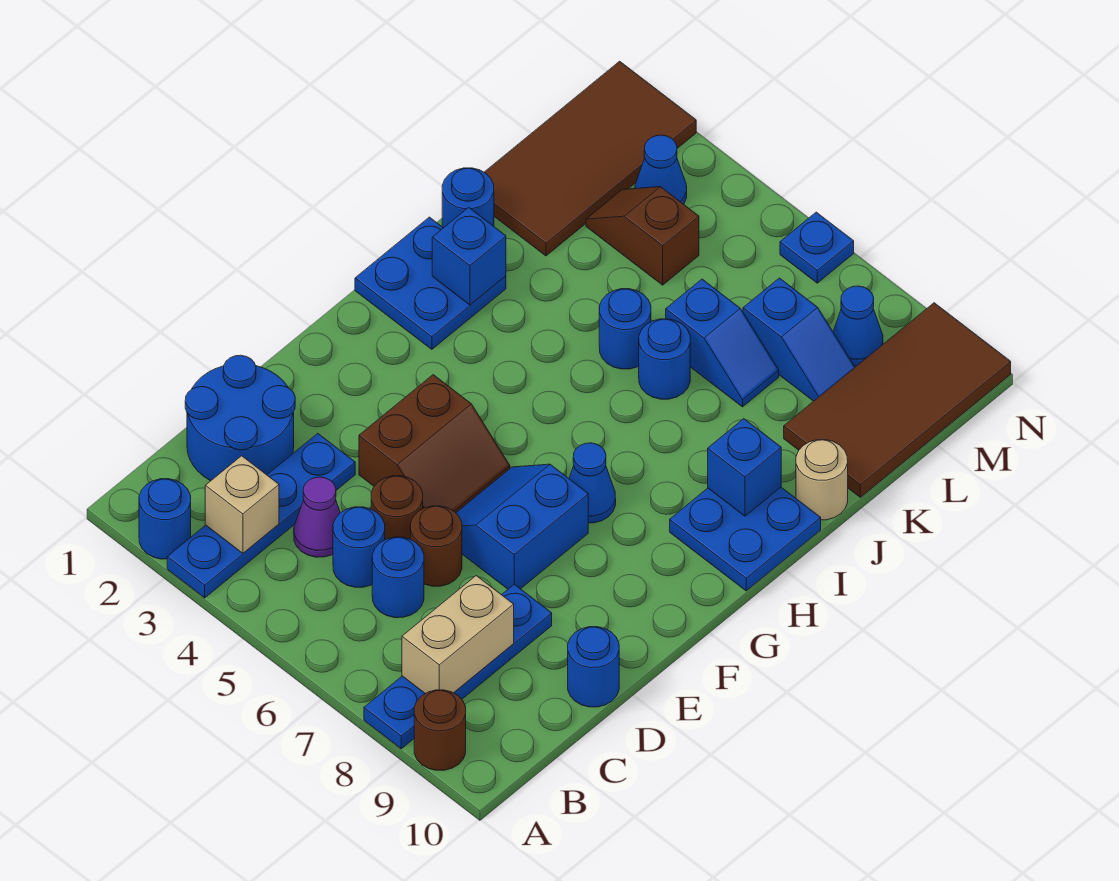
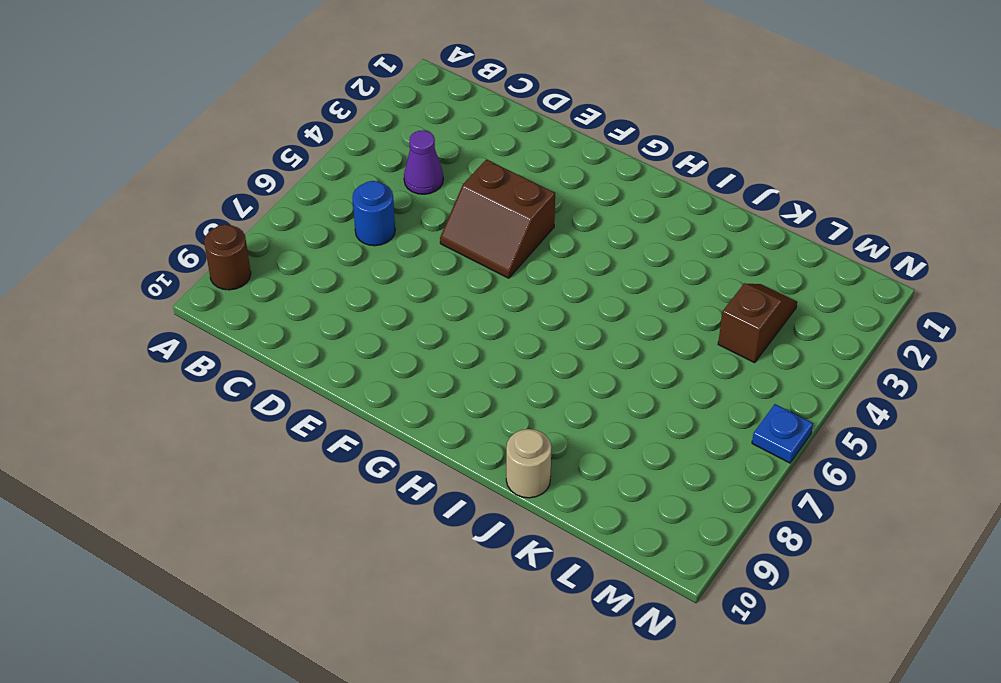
none -> blue round brick A2 level 1
none -> blue plate A3:D3 level 1
none -> blue plate A8:D8 level 1
none -> blue round brick C1:D2 level 1

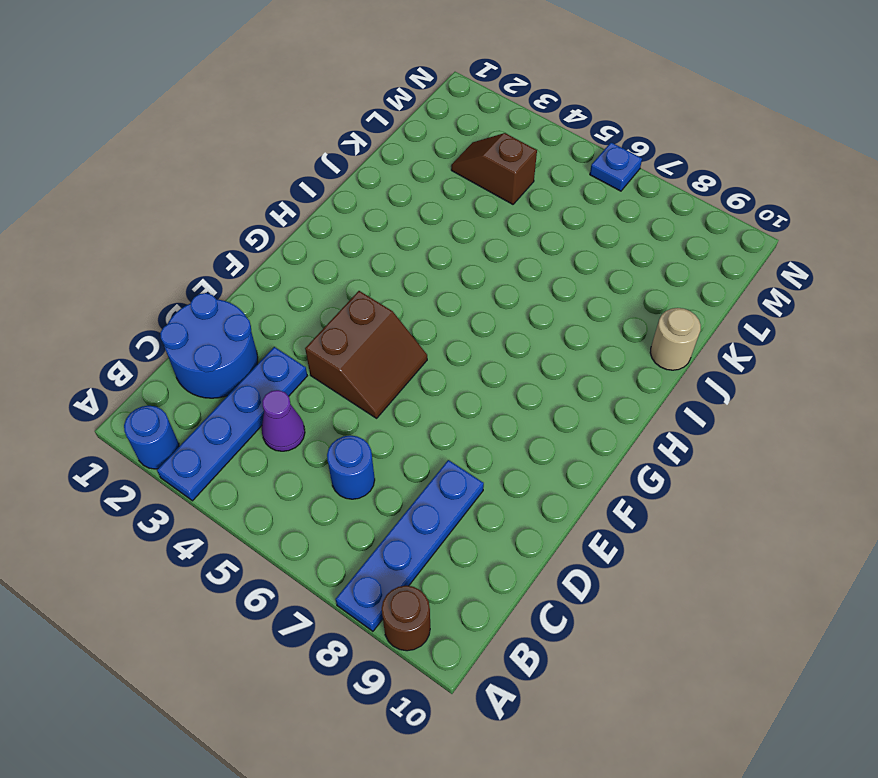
none -> blue round brick C5 level 1
none -> brown round brick D5 level 1
none -> brown round brick D6 level 1
none -> blue round brick D10 level 1

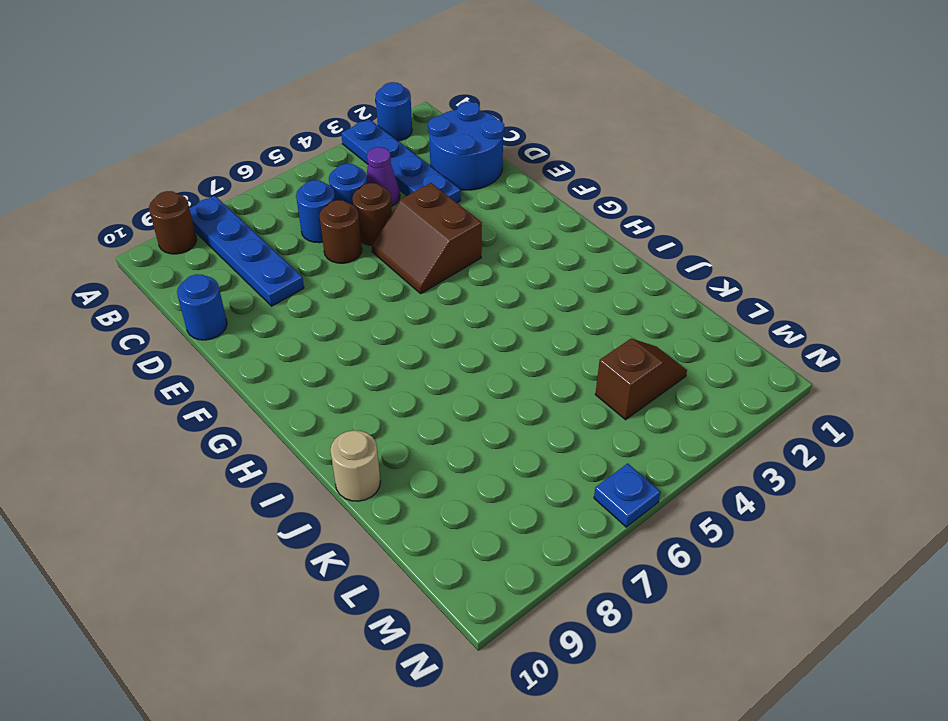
none -> blue slope E6:F7 level 1 top 7
none -> blue cone G7 level 1
none -> blue plate H1:I2 level 1
none -> blue plate H9:I10 level 1

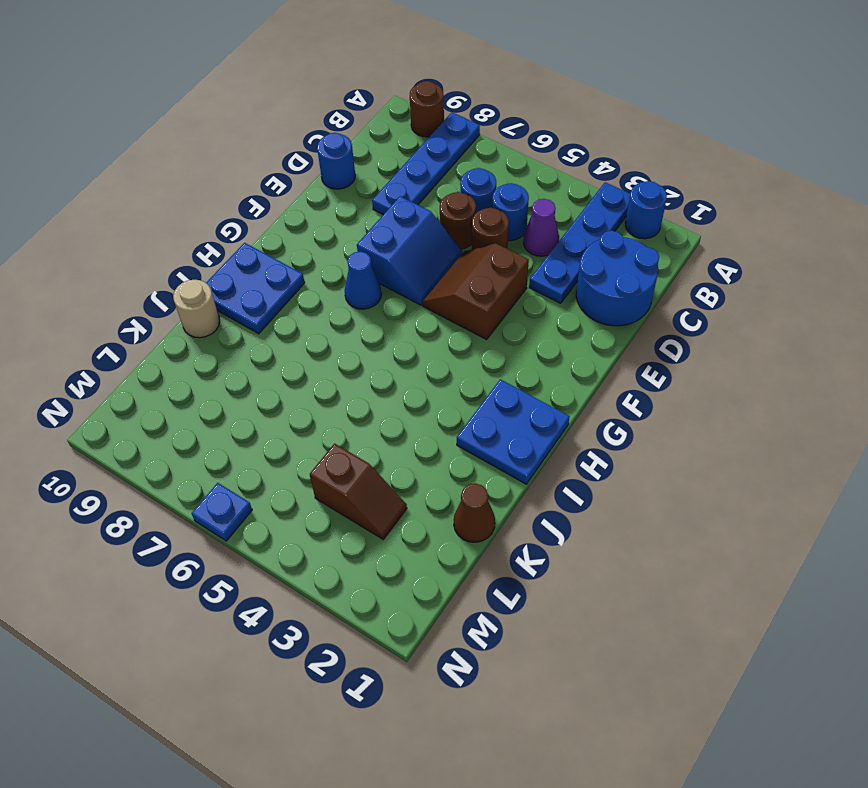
brown cone K1 level 1 -> brown tile K1:N2 level 1
none -> blue round brick J1 level 1
none -> blue round brick J5 level 1
none -> blue round brick J6 level 1
none -> blue slope K6:K7 level 1 top 6

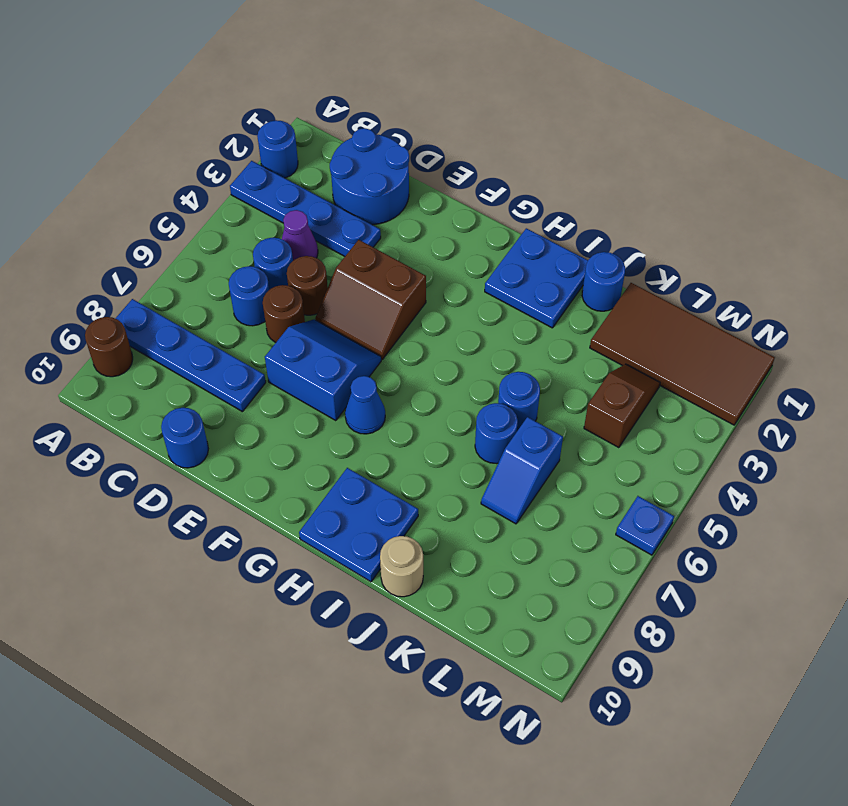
none -> brown tile K9:N10 level 1
none -> blue slope L7:L8 level 1 top 7
none -> blue cone M3 level 1
none -> blue cone M8 level 1

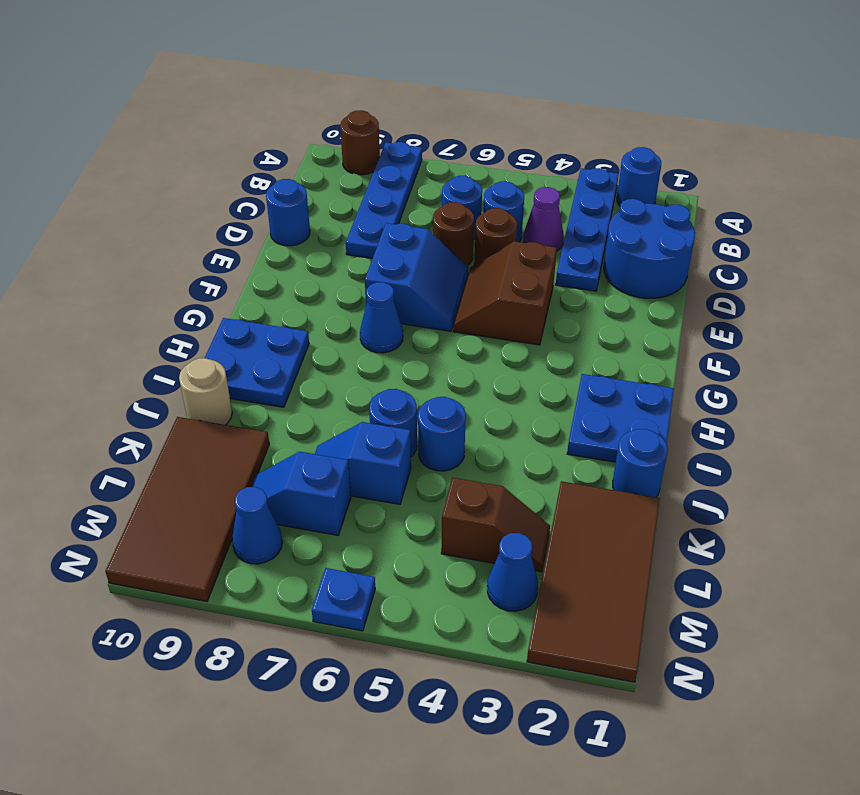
none -> tan brick B3 level 2
none -> tan brick B8:C8 level 2
none -> blue brick I2 level 2
none -> blue brick I9 level 2

